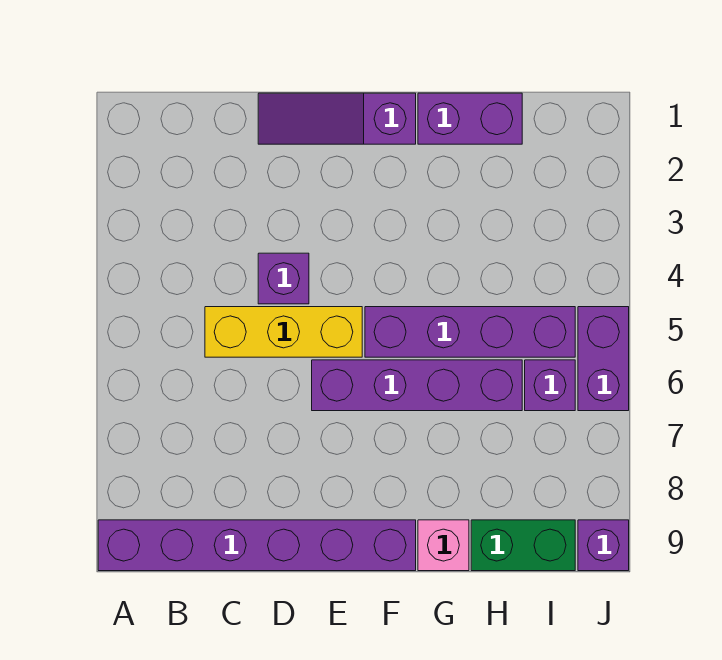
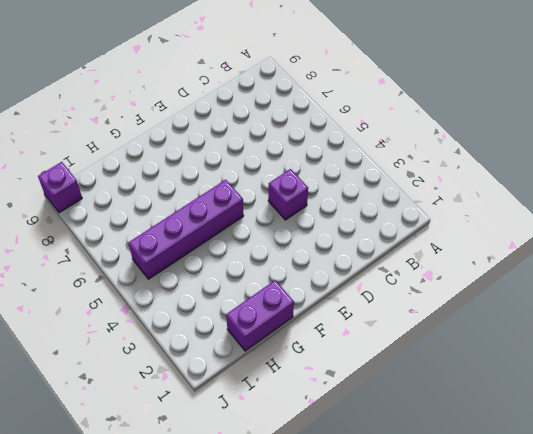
none -> purple brick A9:F9 level 1
none -> yellow brick C5:E5 level 1
none -> purple slope D1:F1 level 1 top F

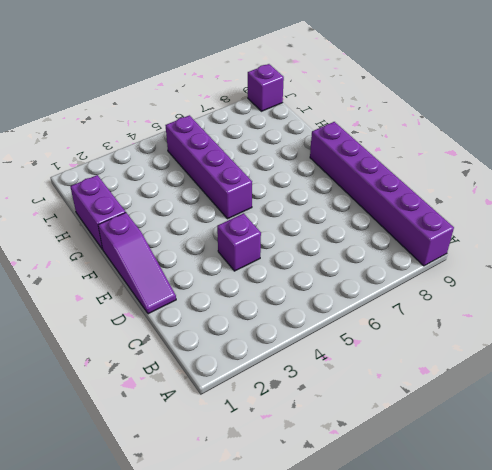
none -> yellow brick C5:E5 level 1
none -> purple brick E6:H6 level 1
none -> pink brick G9 level 1

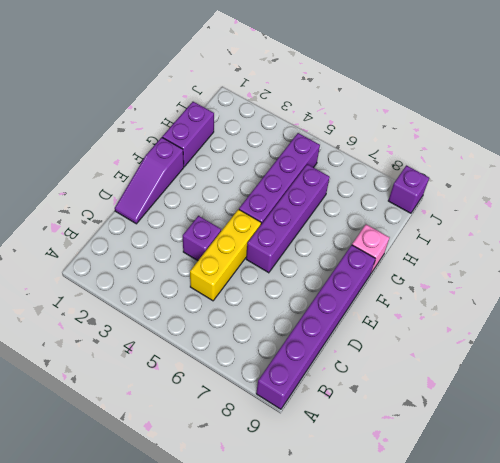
none -> green brick H9:I9 level 1
none -> purple brick I6 level 1
none -> purple brick J5:J6 level 1

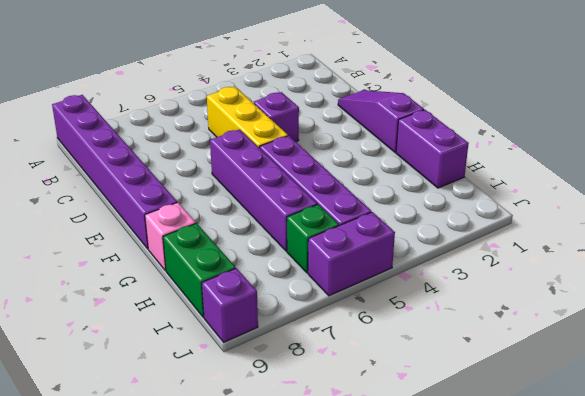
green brick I6 level 1 -> purple brick I6 level 1

